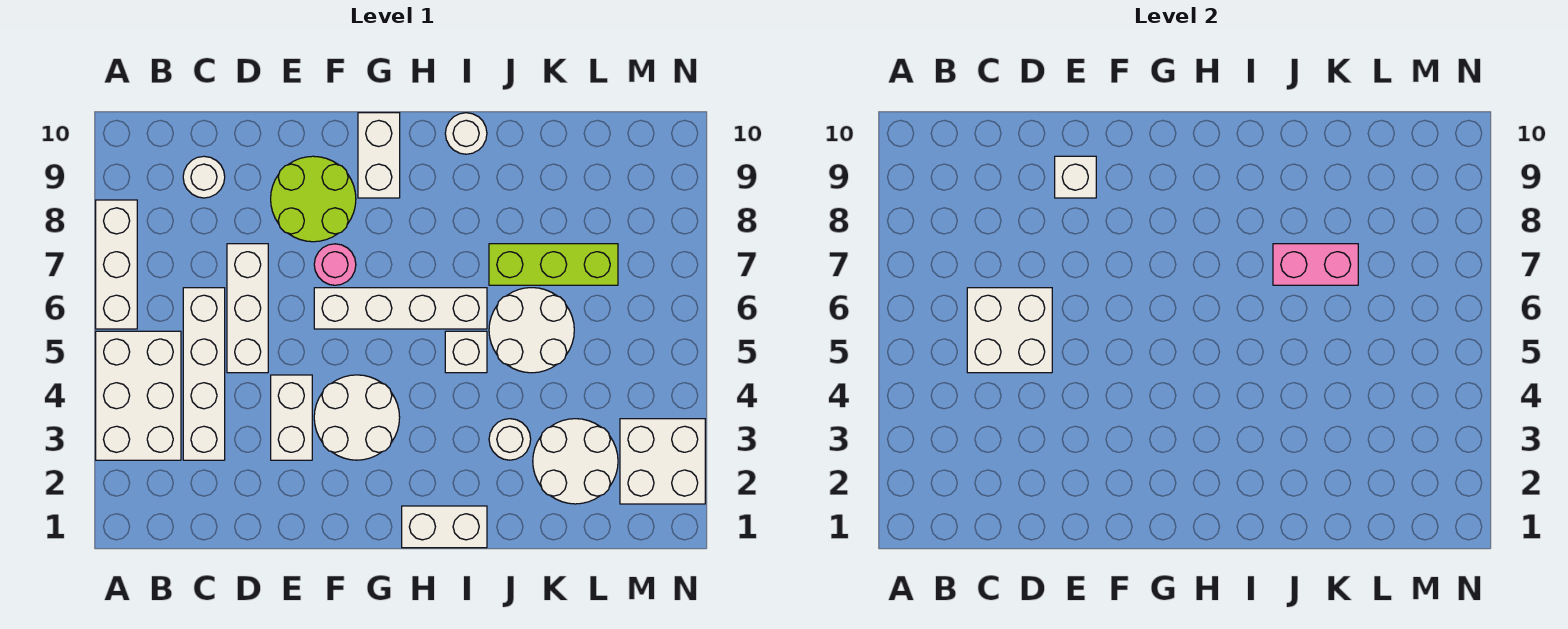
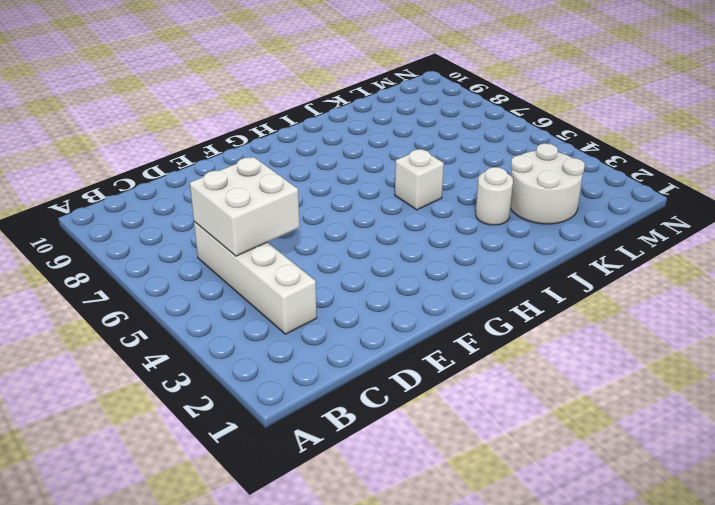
none -> white brick A3:B5 level 1
none -> white brick A6:A8 level 1
none -> white round brick C9 level 1

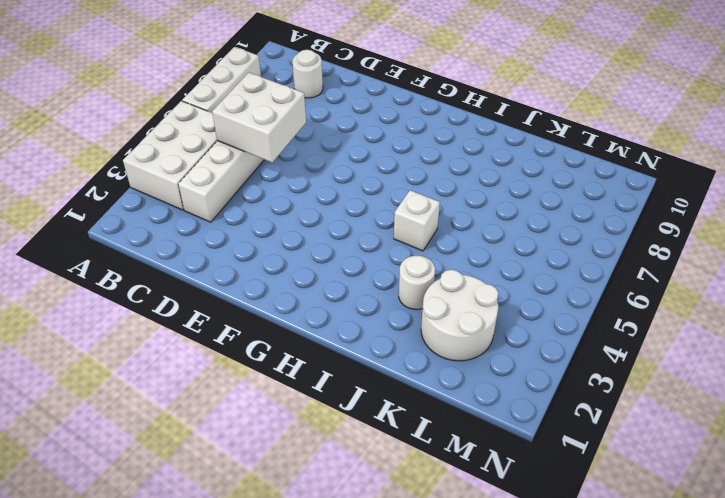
none -> white brick D5:D7 level 1
none -> white brick E3:E4 level 1
none -> lime round brick E8:F9 level 1

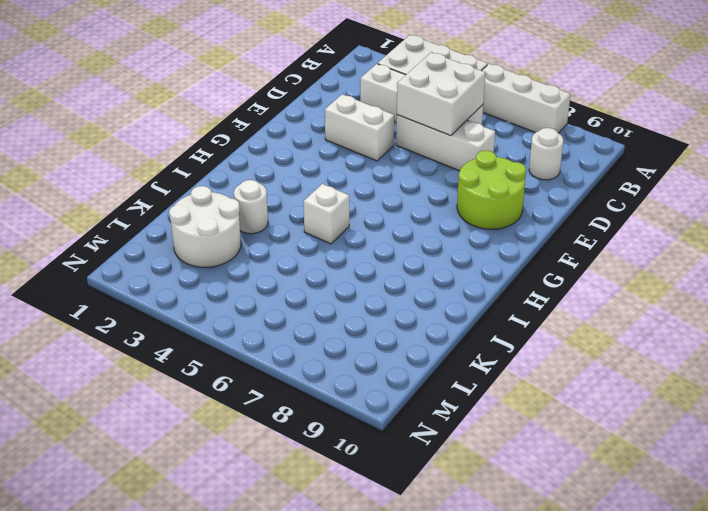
none -> white round brick F3:G4 level 1
none -> white brick F6:I6 level 1
none -> pink round brick F7 level 1

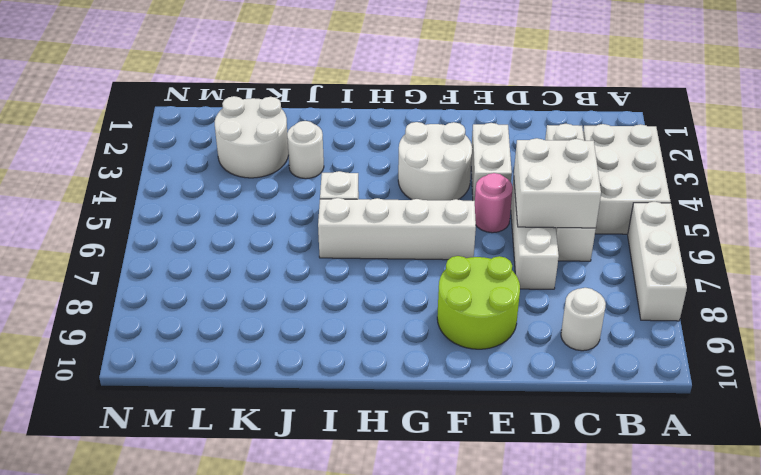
pink round brick E5 level 1 -> pink round brick F7 level 1
none -> white brick G9:G10 level 1
none -> white brick H1:I1 level 1
none -> white round brick I10 level 1

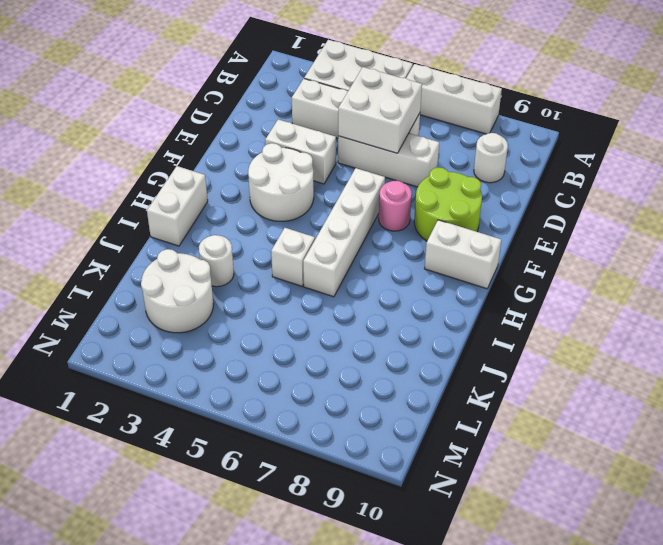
none -> white round brick I10 level 1
none -> white round brick J5:K6 level 1
none -> lime brick J7:L7 level 1

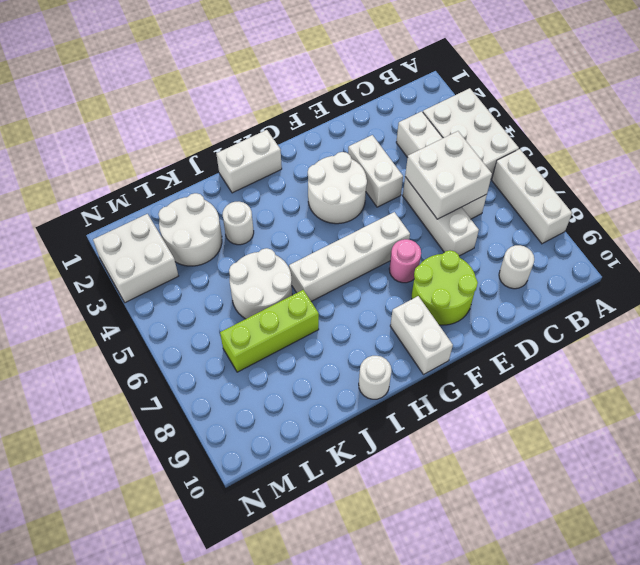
none -> white brick I5 level 1
none -> white brick E9 level 2
none -> pink brick J7:K7 level 2

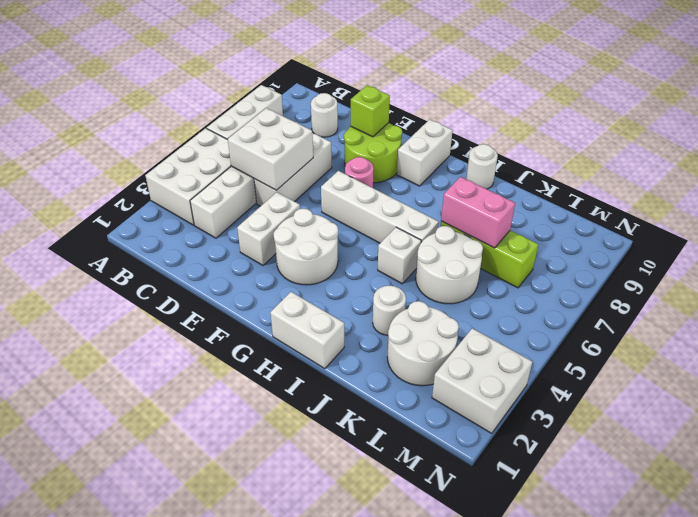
lime brick E9 level 2 -> white brick E9 level 2

